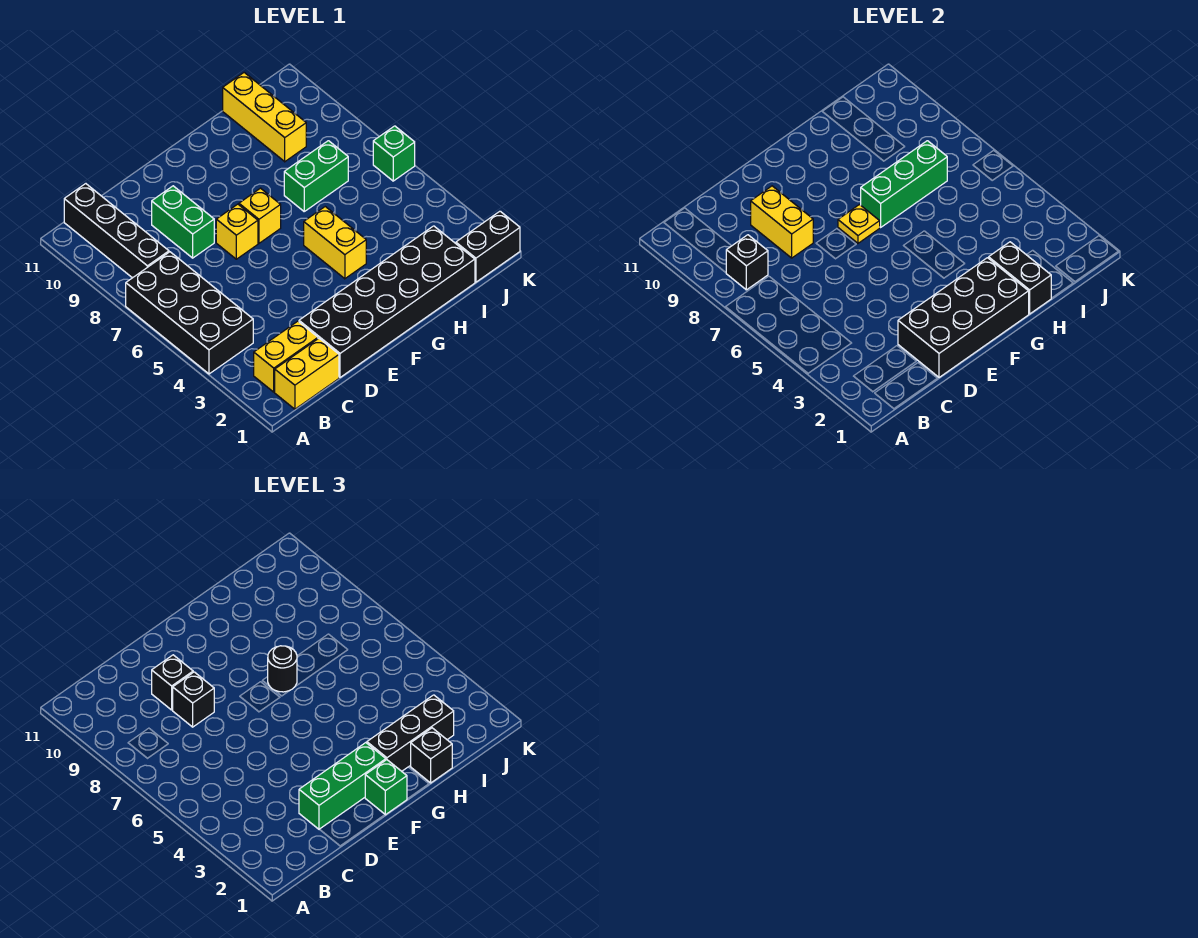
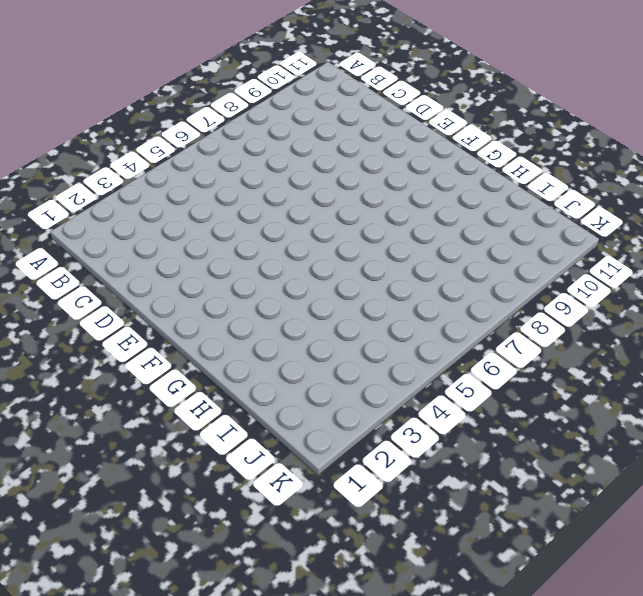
none -> black brick A4:B7 level 1
none -> yellow brick B1:C1 level 1
none -> yellow brick B2:C2 level 1

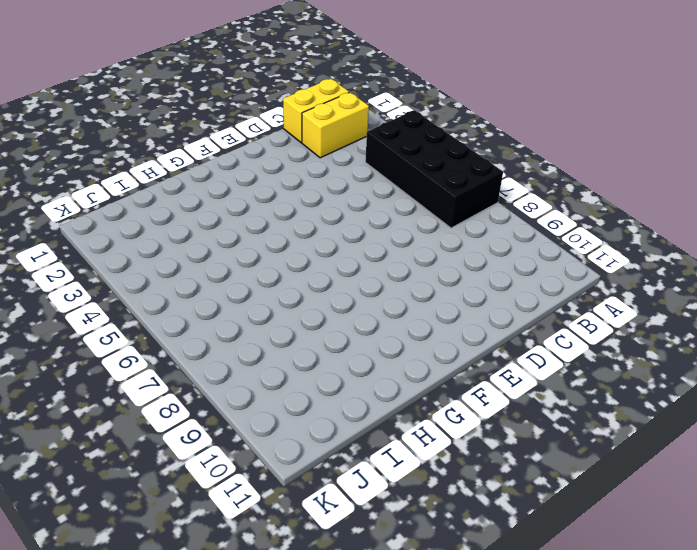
none -> black brick B8:B11 level 1
none -> black brick D1:I2 level 1
none -> green brick D8:D9 level 1

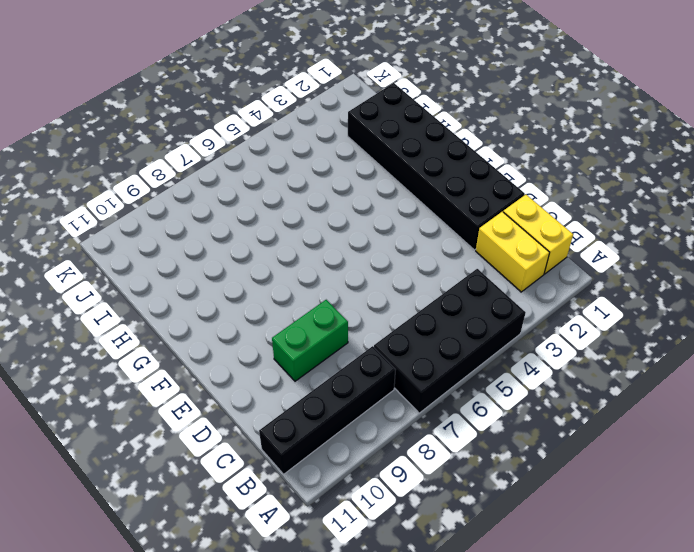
none -> yellow brick E7 level 1
none -> yellow brick F7 level 1
none -> yellow brick G4:G5 level 1

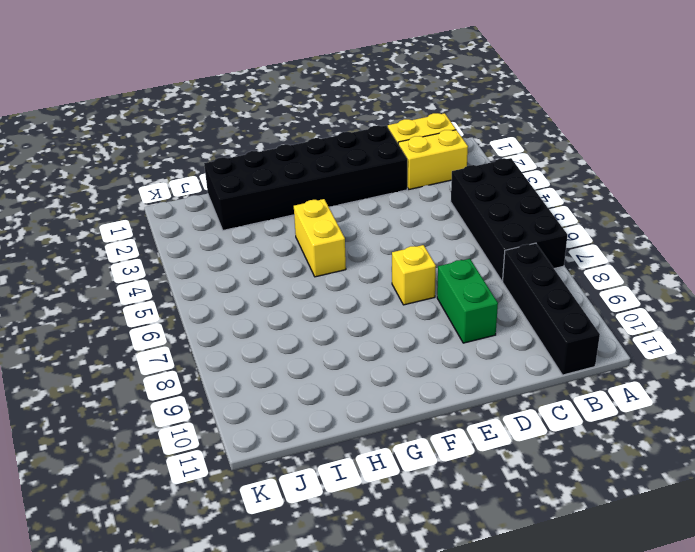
none -> yellow brick F7 level 1
none -> green brick H7:I7 level 1
none -> yellow brick I9:I11 level 1

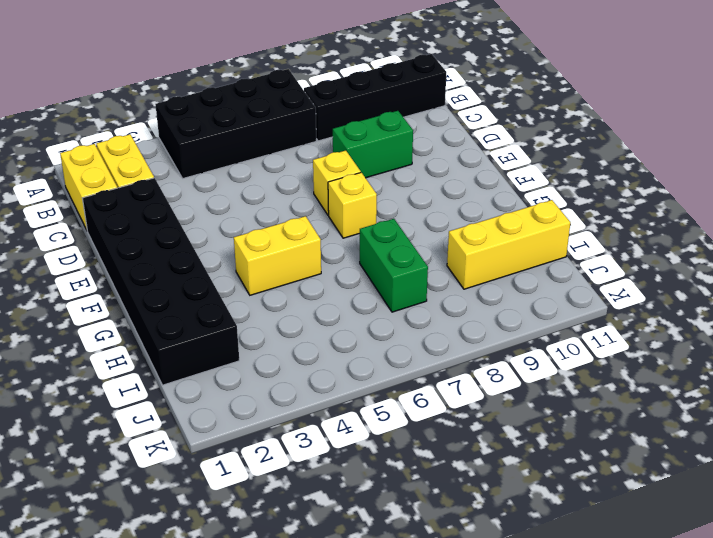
none -> black brick J1:K1 level 1
none -> green brick K6 level 1
none -> black brick B8 level 2

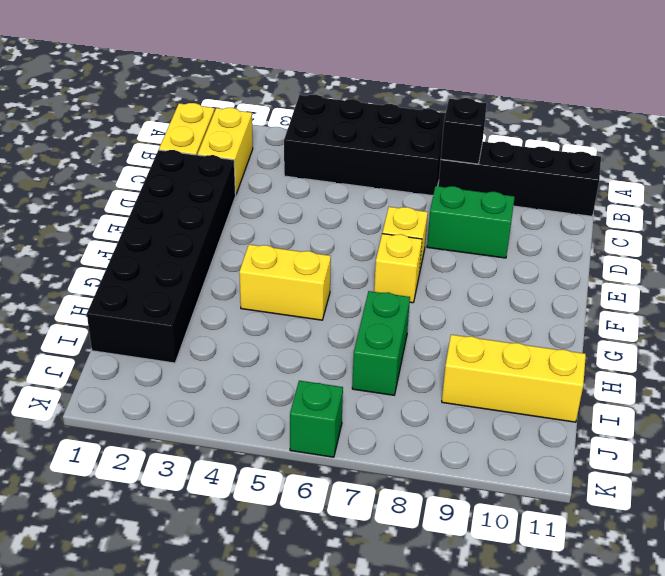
none -> black brick J1:K1 level 1
none -> black brick D1:G2 level 2
none -> yellow brick D8:D9 level 2

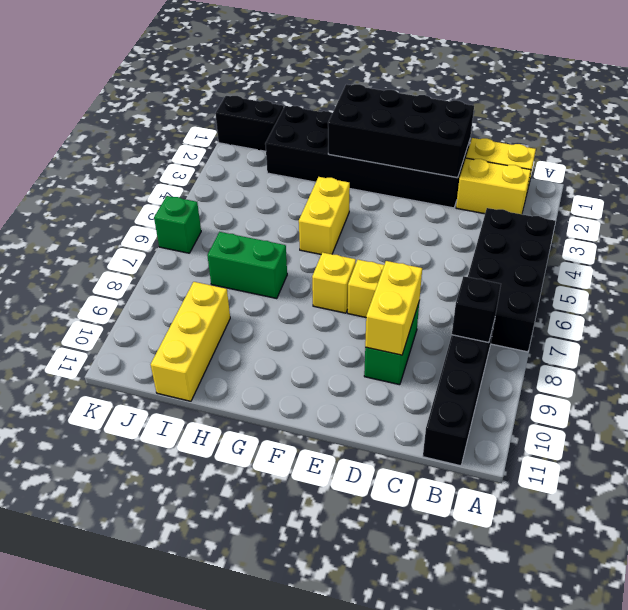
none -> yellow plate F7 level 2
none -> green brick G7:I7 level 2
none -> black brick H1:H2 level 2

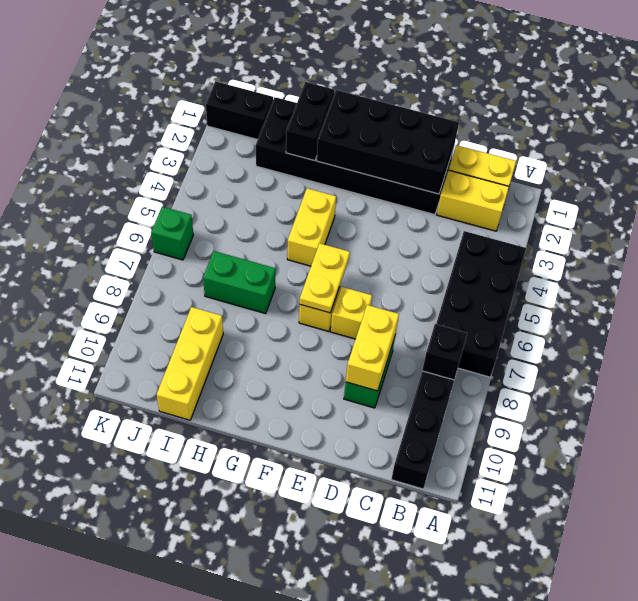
yellow plate F6:F7 level 2 -> yellow plate F7 level 2
none -> green brick G7:I7 level 2
none -> green brick D2:F2 level 3
none -> black brick D8 level 3

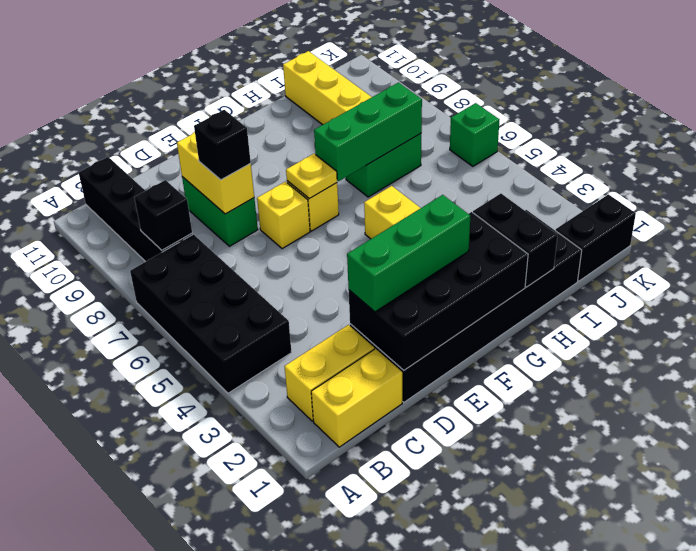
none -> black brick D9 level 3
none -> green brick F1 level 3
none -> black brick G2:I2 level 3

